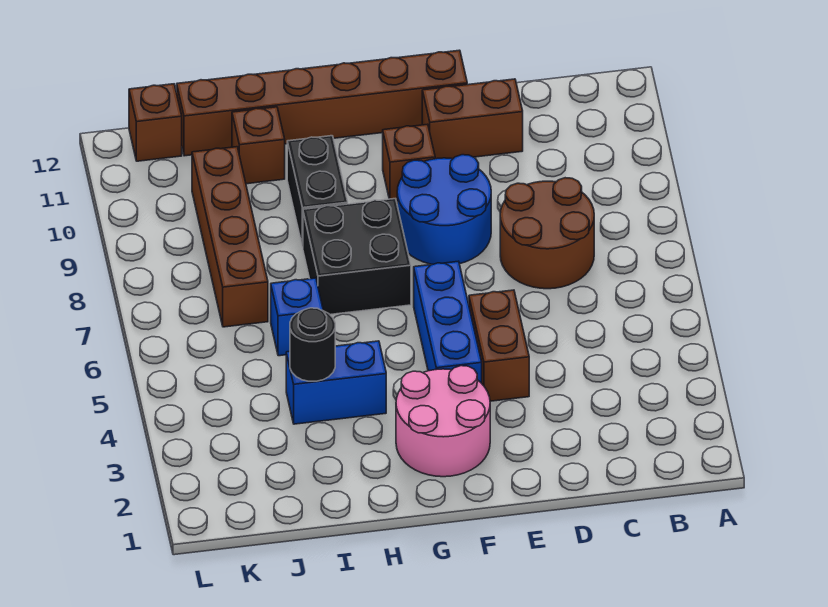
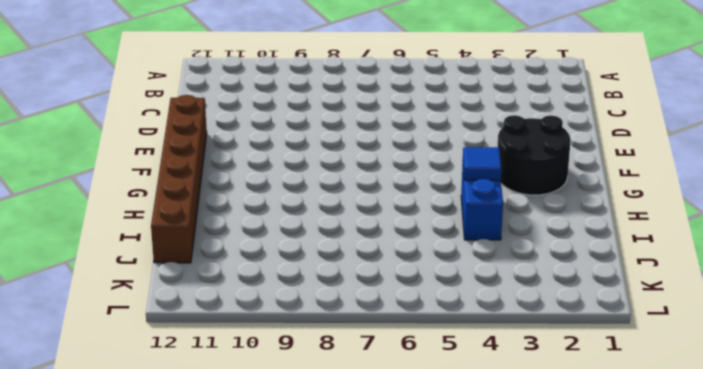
black round brick F2:G3 level 1 -> pink round brick F2:G3 level 1
blue tile H4 level 2 -> none
none -> brown round brick C7:D8 level 1
none -> brown brick D11:E11 level 1
none -> brown brick E4:E5 level 1

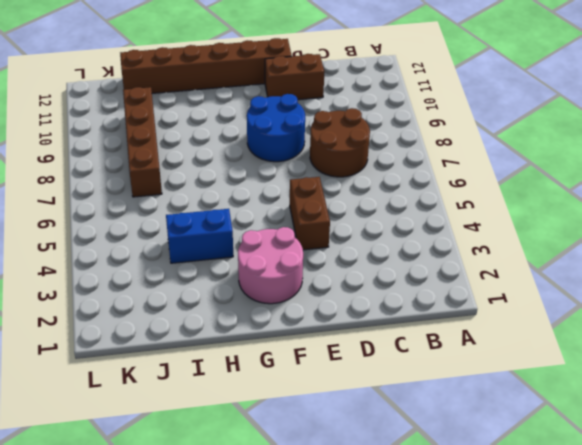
none -> blue brick F4:F6 level 1
none -> brown brick F10 level 1
none -> black brick G7:H8 level 1

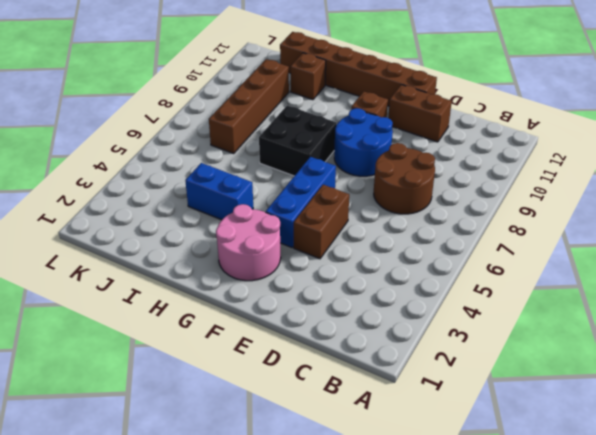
none -> black brick H9:H10 level 1
none -> blue brick I6 level 1
none -> brown brick K12 level 1

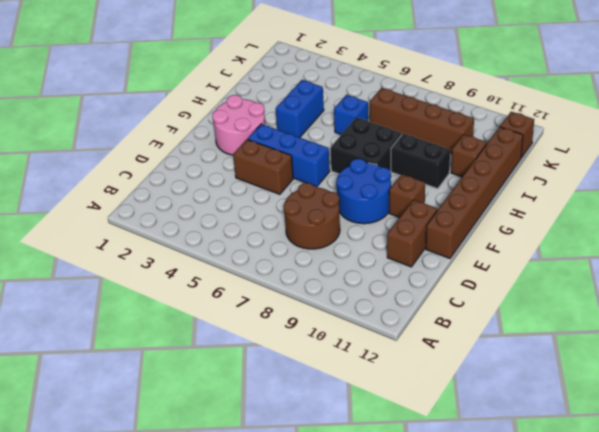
none -> black round brick I4 level 2

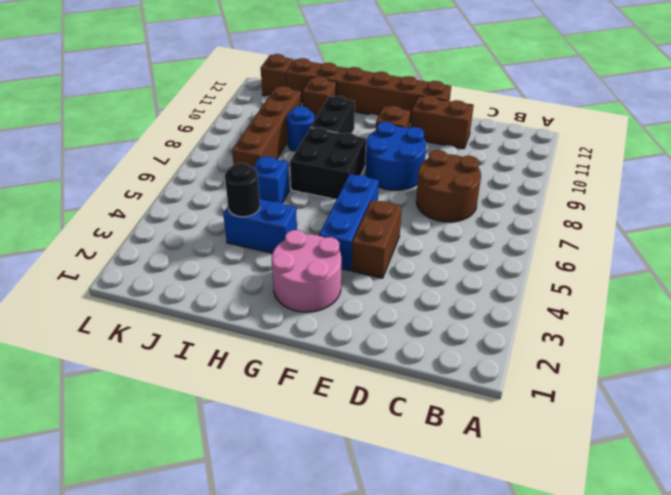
blue round brick I9 level 1 -> none

